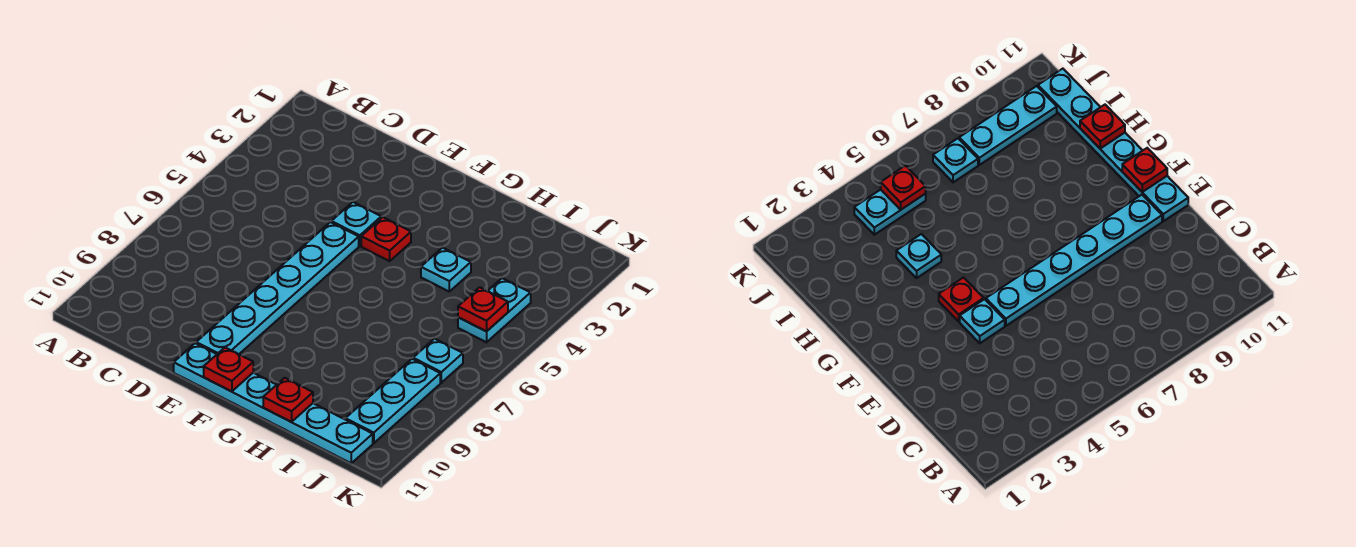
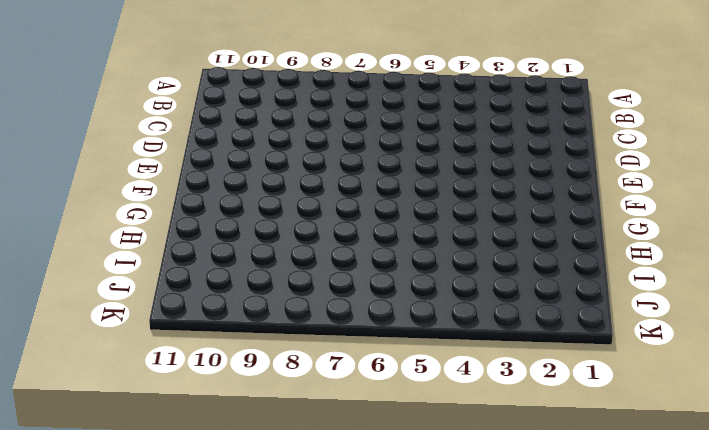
none -> cyan plate E4 level 1
none -> cyan plate E5:E10 level 1

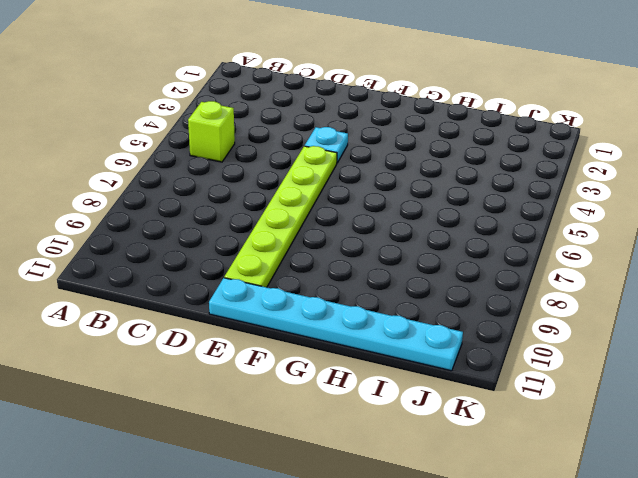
lime brick B5 level 1 -> none
lime plate E5:E10 level 1 -> cyan plate E5:E10 level 1
none -> red plate F4 level 1
none -> cyan plate H4 level 1

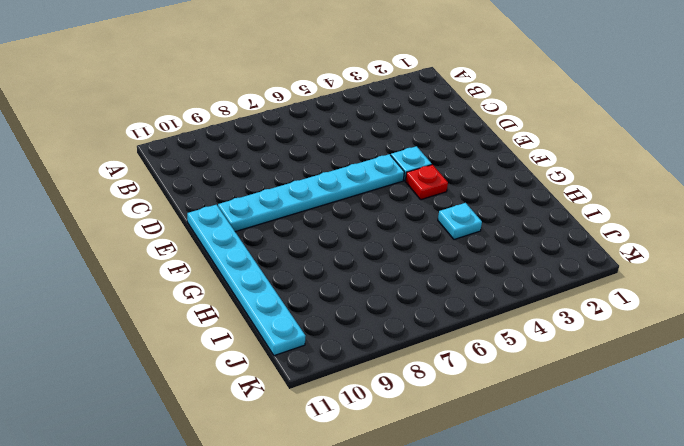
none -> cyan plate J4:J5 level 1
none -> cyan plate J7 level 1

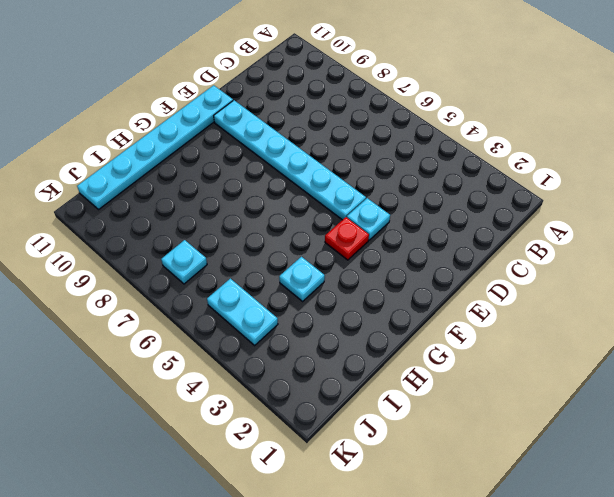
none -> cyan plate J8:J10 level 1
none -> red plate F11 level 2

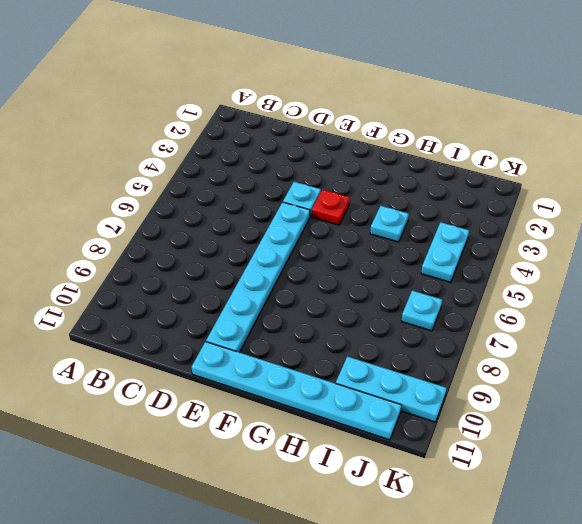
cyan plate I10:K10 level 1 -> cyan plate J8:J10 level 1
none -> red plate F11 level 2
none -> red plate H11 level 2

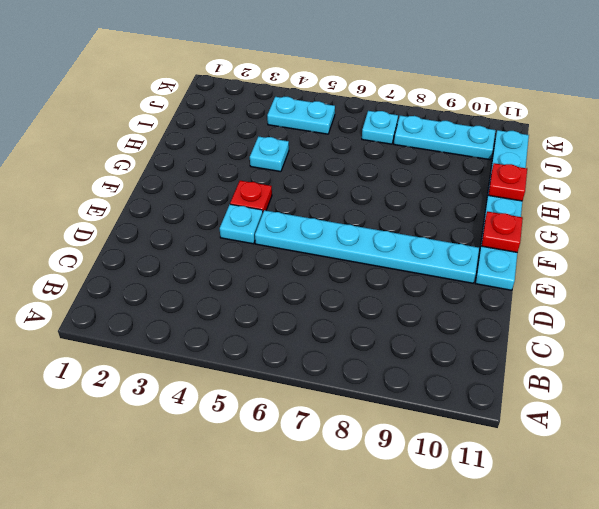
none -> red plate J5 level 2

